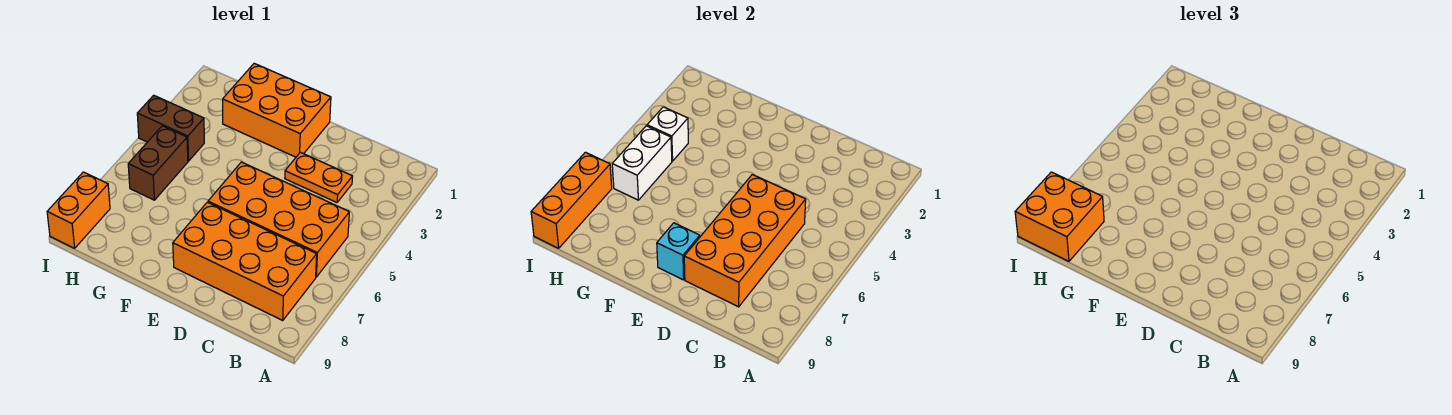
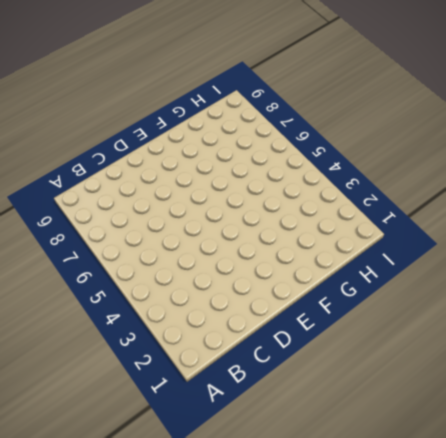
none -> orange brick B5:E6 level 1
none -> orange brick B7:E8 level 1
none -> orange plate C3:D3 level 1

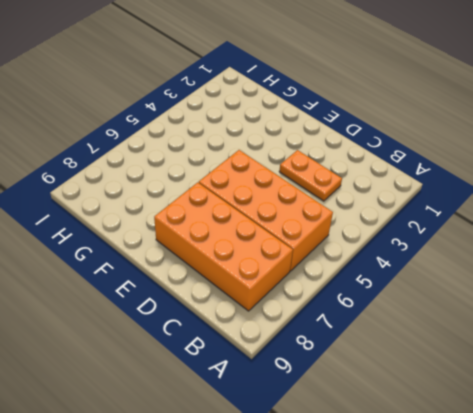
none -> orange brick E1:G2 level 1
none -> brown brick H4:I4 level 1
none -> brown brick H5:H6 level 1

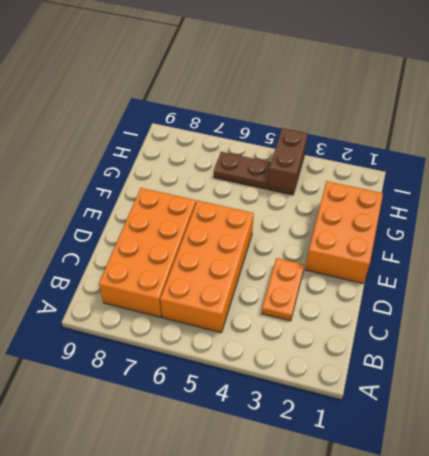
brown plate H5:H6 level 1 -> brown brick H5:H6 level 1
none -> orange brick I8:I9 level 1
none -> orange brick C5:D8 level 2
none -> cyan brick E8 level 2

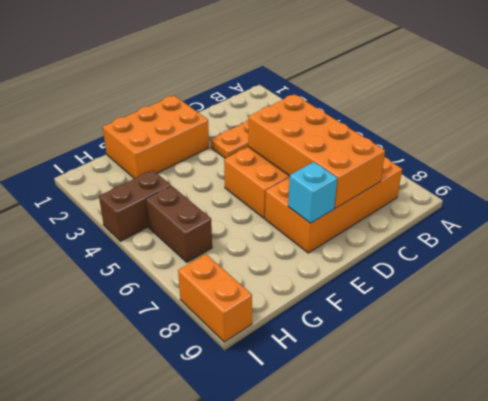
none -> white brick H4 level 2
none -> white brick H5:H6 level 2
none -> orange brick I7:I9 level 2

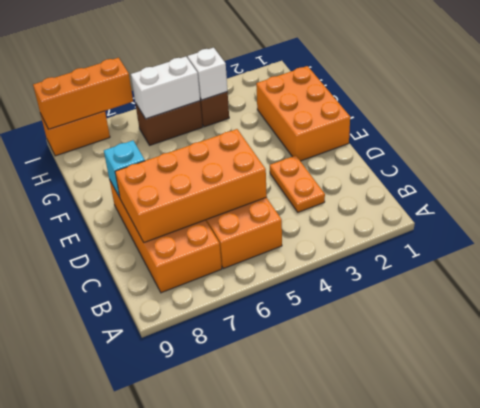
none -> orange brick H8:I9 level 3

